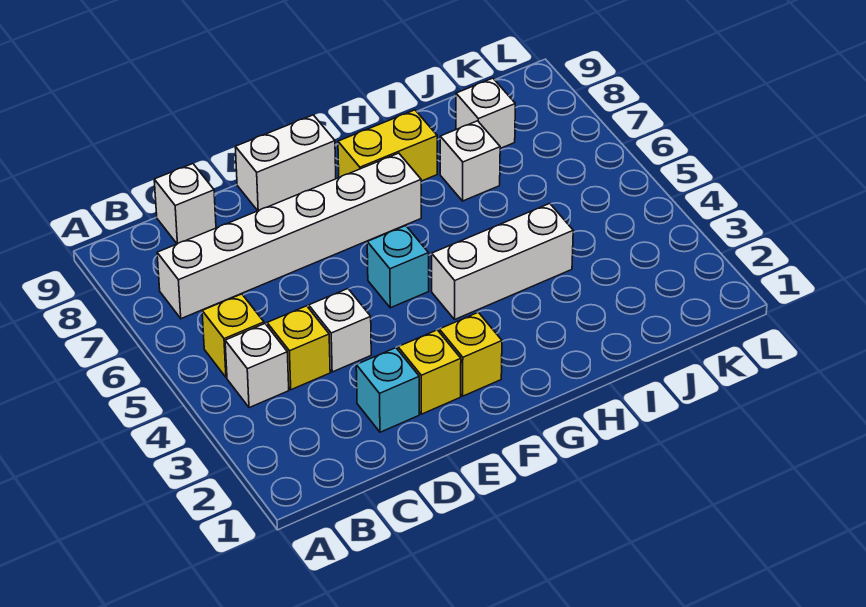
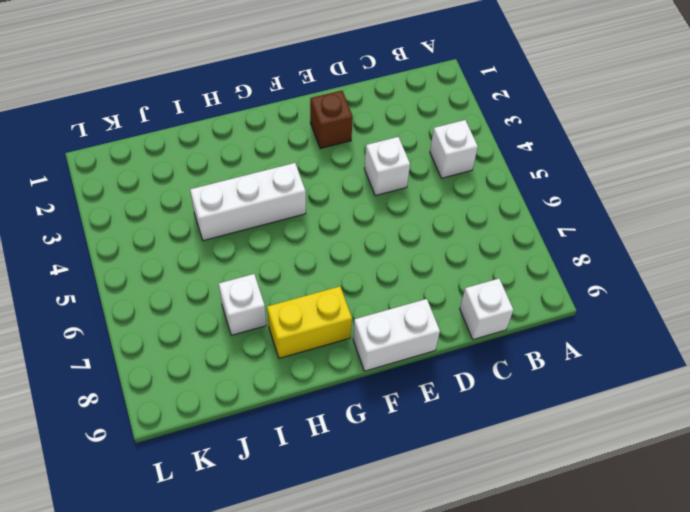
brown brick E2 level 1 -> yellow brick E2 level 1
none -> yellow brick B5 level 1
none -> white brick B7:G7 level 1
none -> yellow brick C4 level 1

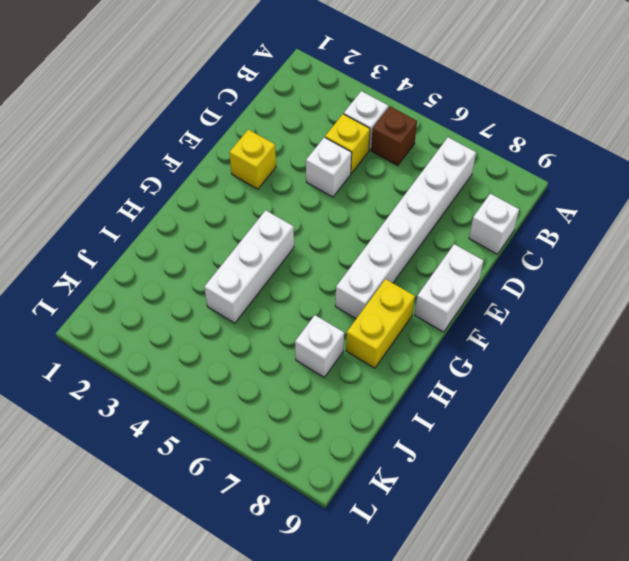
brown brick B5 level 1 -> yellow brick B5 level 1
none -> cyan brick D2 level 1
none -> yellow brick F2 level 1
none -> cyan brick F5 level 1

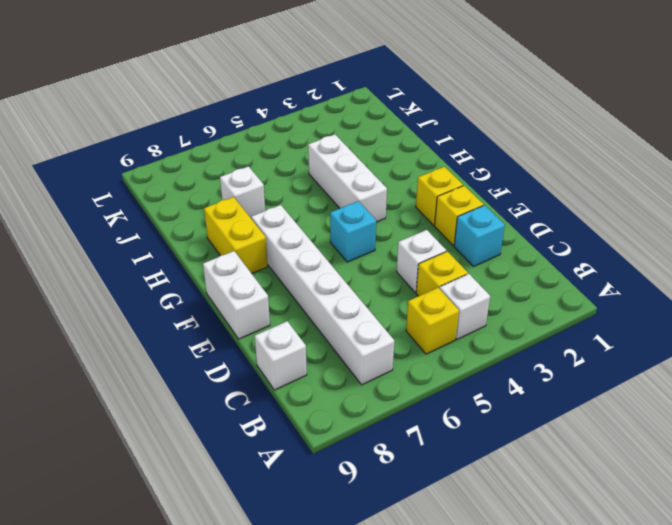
none -> white brick J8 level 1

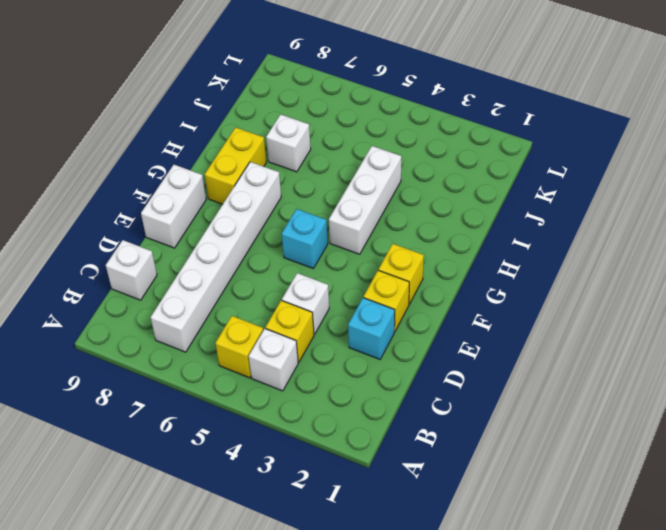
none -> white brick J8 level 1

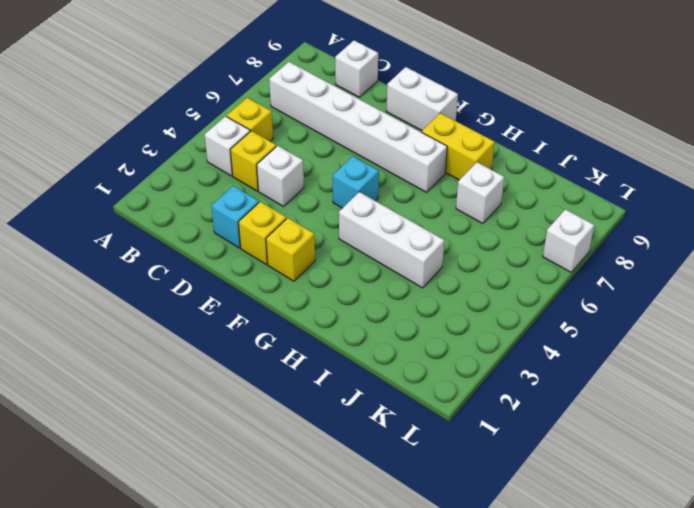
white brick L7 level 1 -> white brick J8 level 1

